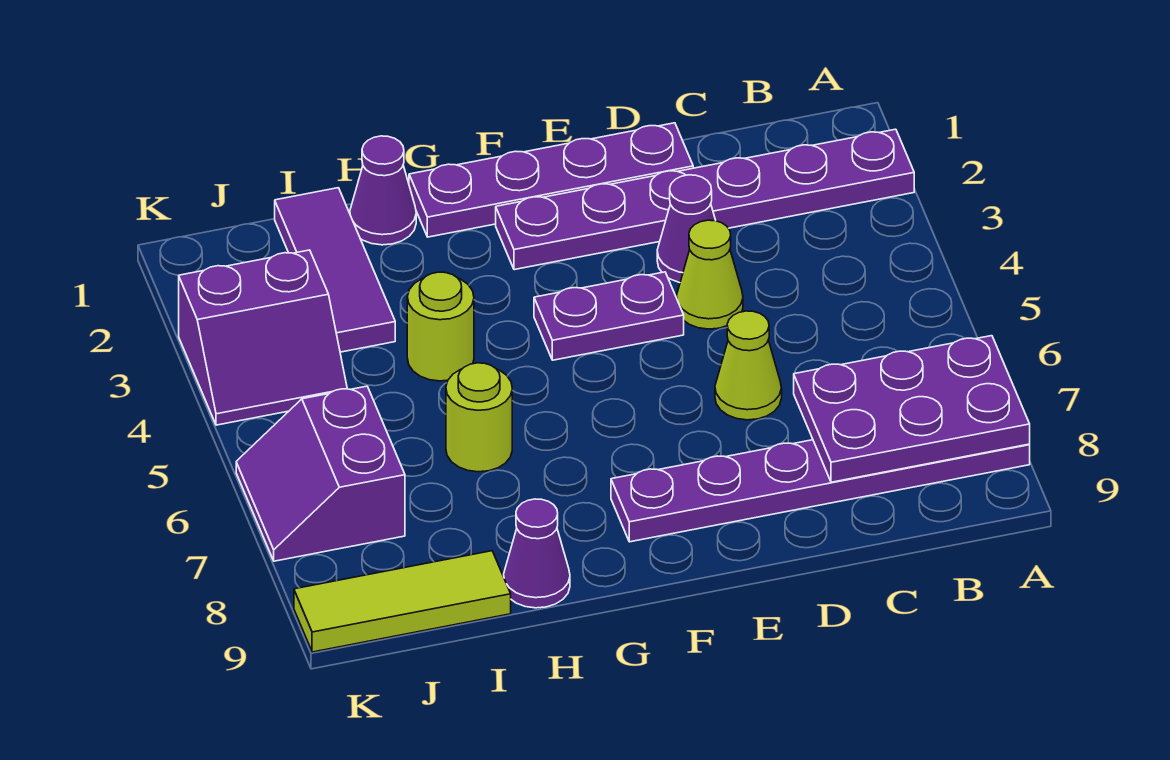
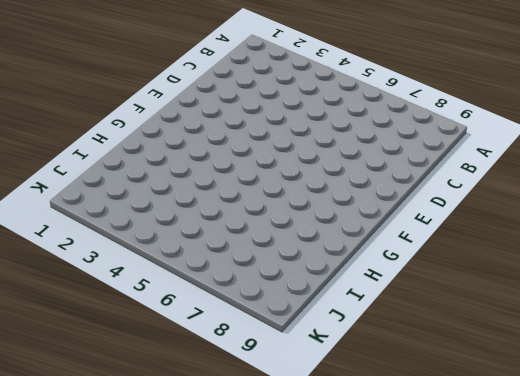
none -> purple plate A2:F2 level 1
none -> purple plate A8:F8 level 1
none -> purple plate D1:G1 level 1

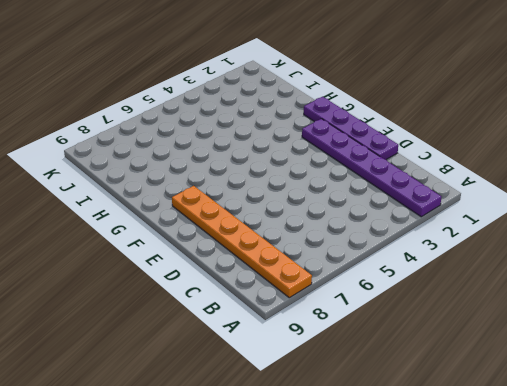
orange plate A8:F8 level 1 -> purple plate A8:F8 level 1
none -> purple cone D3 level 1
none -> lime cone D4 level 1
none -> lime cone D6 level 1

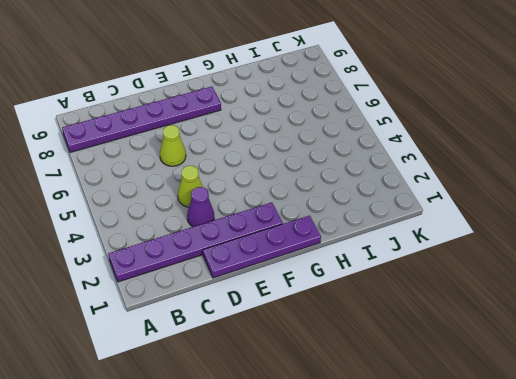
none -> purple plate E4:F4 level 1
none -> purple cone H1 level 1
none -> lime round brick H4 level 1

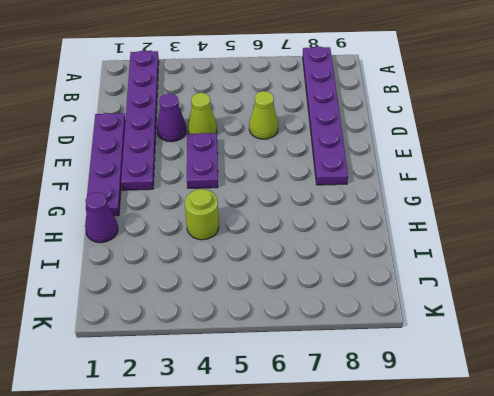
none -> lime round brick H6 level 1
none -> purple cone H9 level 1
none -> purple tile I1:I3 level 1

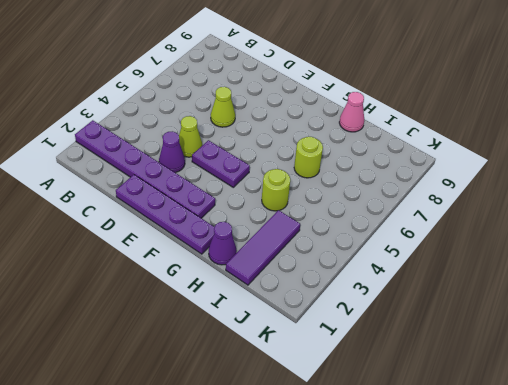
pink cone H9 level 1 -> purple cone H9 level 1
none -> purple plate A8:F8 level 1
none -> lime tile I9:K9 level 1
none -> purple slope J3:K4 level 1 top 3

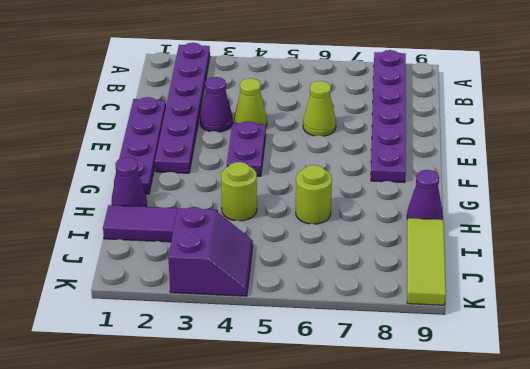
none -> purple slope J6:K7 level 1 top J
none -> purple plate A7:C8 level 2

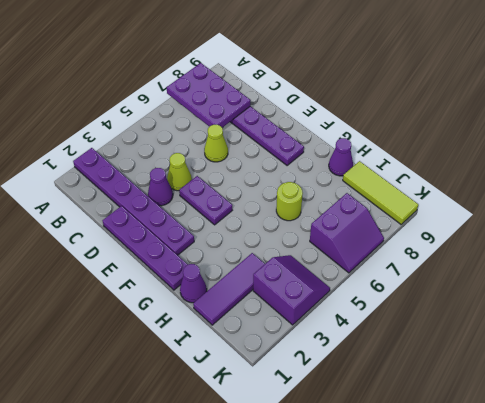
none -> lime round brick H4 level 1

